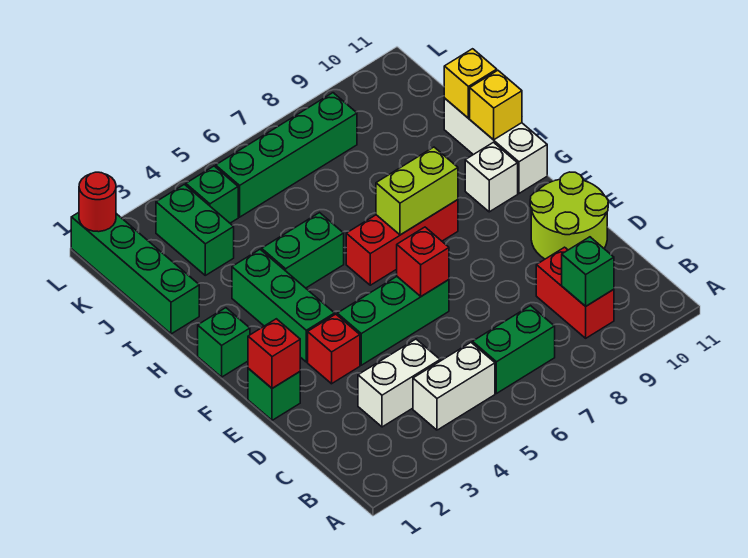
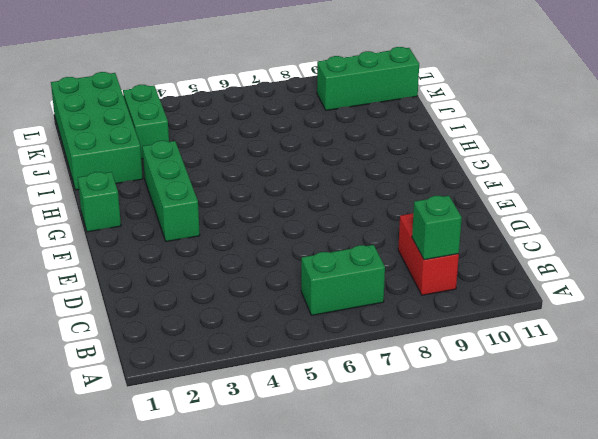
green brick I1:L2 level 1 -> green brick I1:L1 level 1
green brick K9:K11 level 1 -> green brick E4:E6 level 1
none -> white brick B4:B5 level 1
none -> white brick C3:C4 level 1
none -> lime round brick D10:E11 level 1

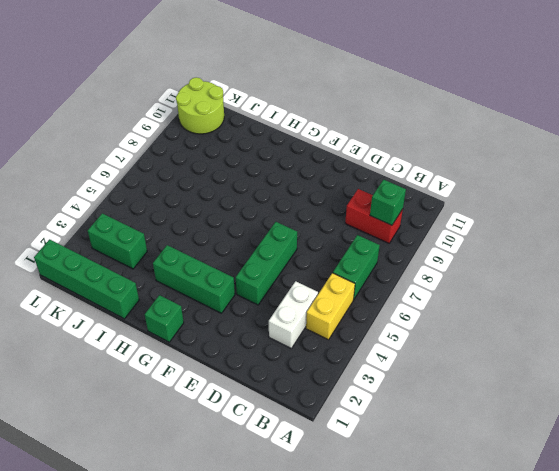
yellow brick B4:B5 level 1 -> white brick B4:B5 level 1
lime round brick K10:L11 level 1 -> lime round brick D10:E11 level 1
none -> green brick E1 level 1
none -> red brick E3 level 1
none -> red brick G6:G8 level 1

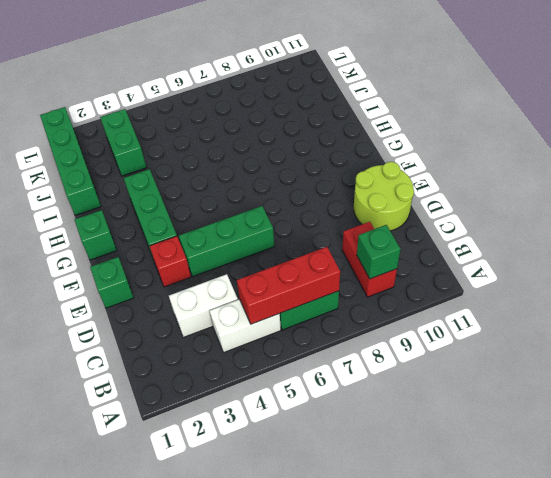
red brick B5:B7 level 2 -> red brick G6:G8 level 1
none -> white brick G10 level 1
none -> white brick G11:I11 level 1
none -> green brick H4:H5 level 1

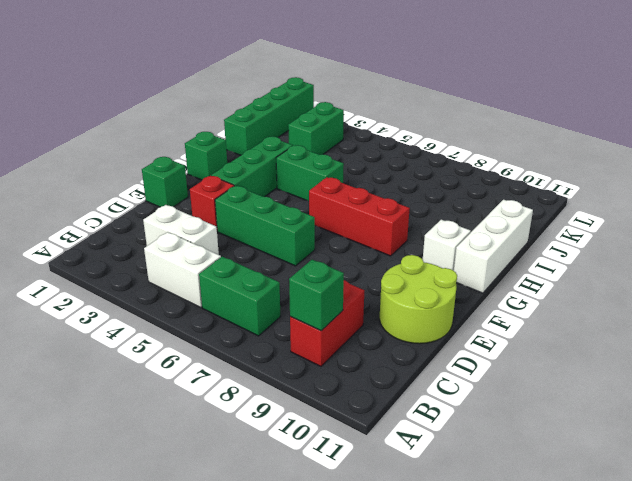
none -> green brick K4 level 1
none -> green brick K5:K8 level 1
none -> red brick E1 level 2

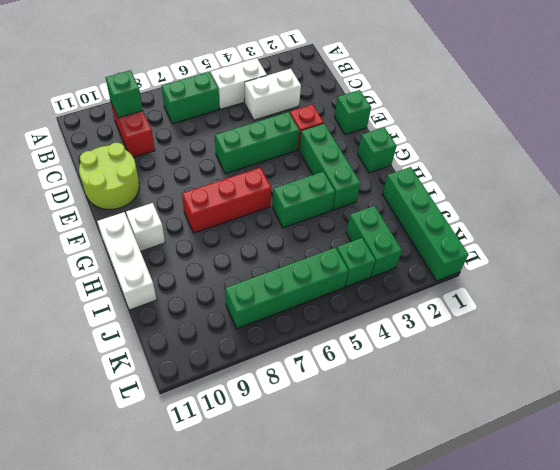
none -> red brick E1 level 2
none -> red brick E6 level 2
none -> lime brick G7:G8 level 2

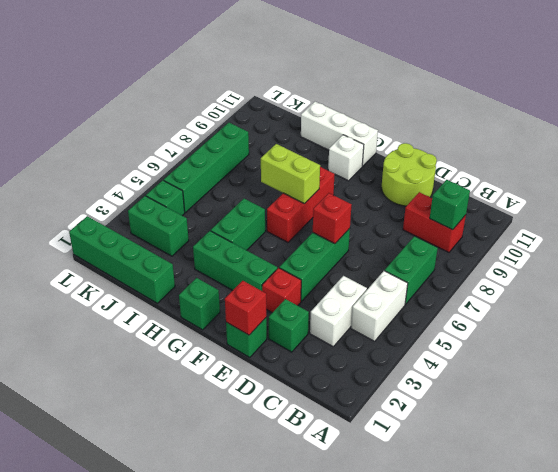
green brick D2 level 1 -> none
lime brick G7:H7 level 2 -> lime brick G7:G8 level 2
none -> yellow brick H11 level 2
none -> yellow brick I11 level 2
none -> red round brick L1 level 2

